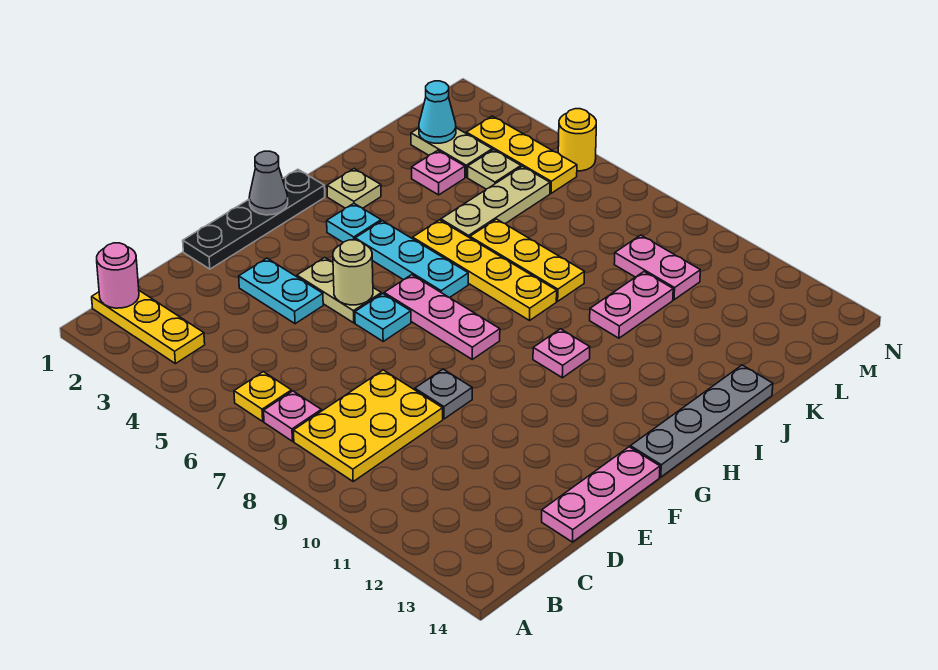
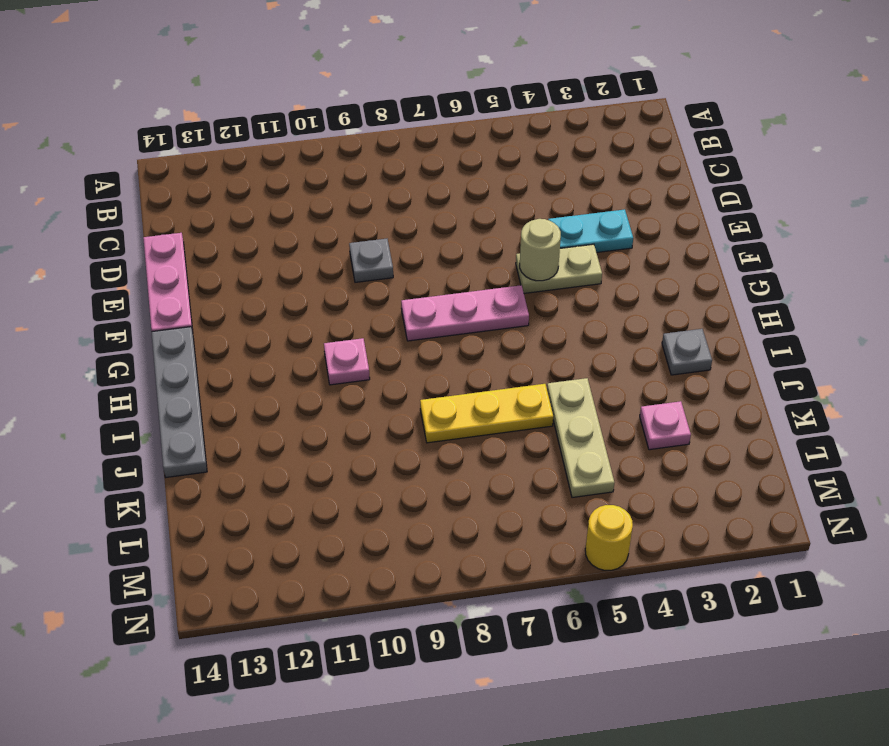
grey plate I2 level 1 -> tan plate I2 level 1
none -> yellow plate B1:B3 level 1
none -> yellow plate B6 level 1
none -> pink plate B7 level 1
none -> yellow plate B8:D9 level 1

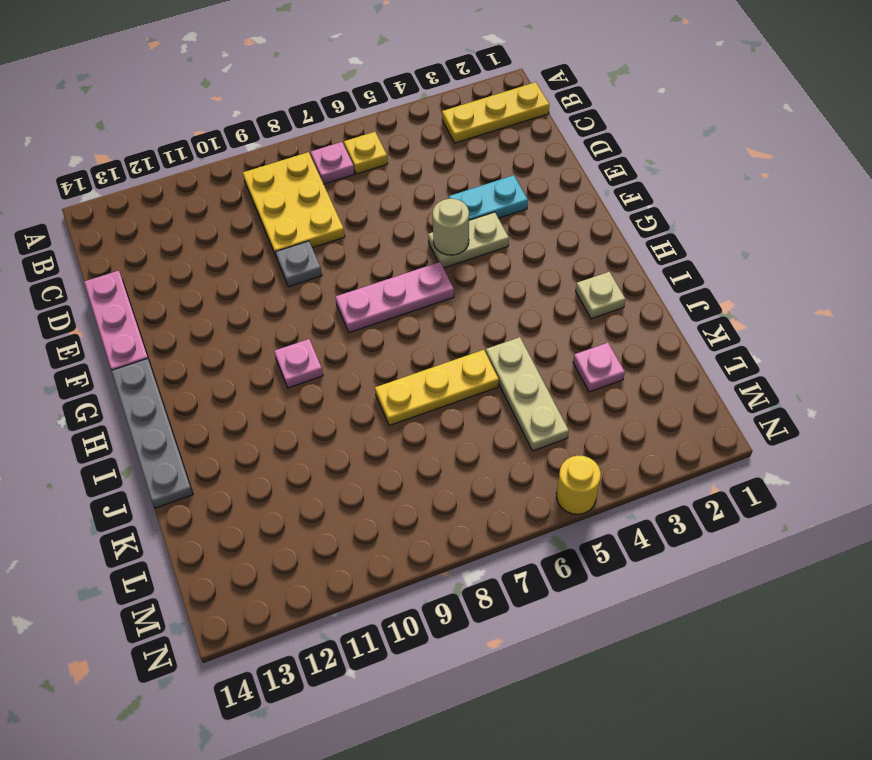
none -> black plate E1:H1 level 1
none -> cyan plate F6 level 1
none -> cyan plate H3 level 1
none -> cyan plate H4:H6 level 1

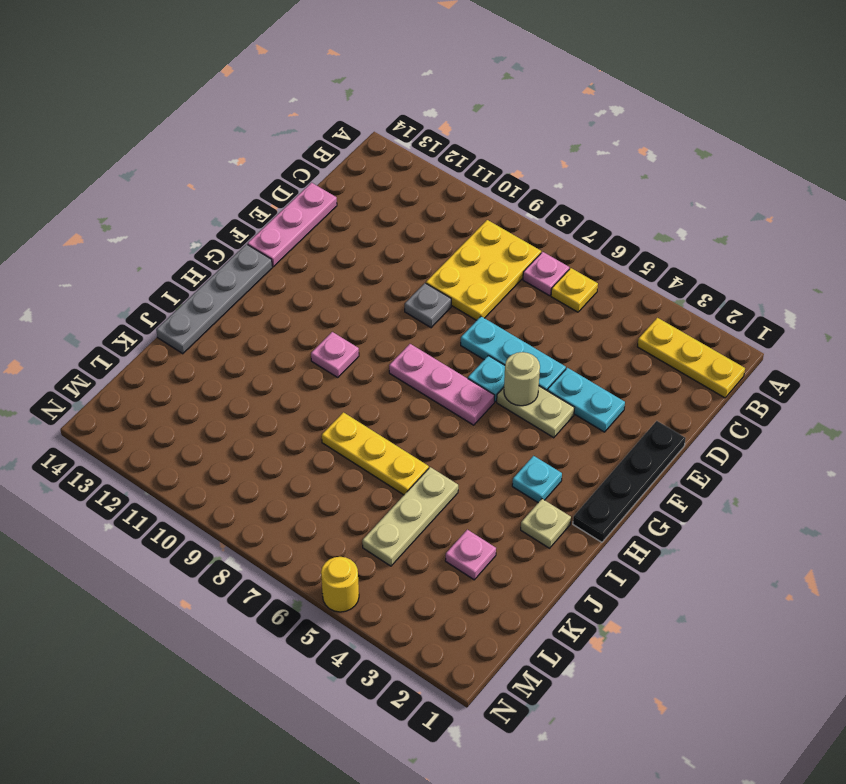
cyan plate E5:E7 level 1 -> cyan plate H4:H6 level 1
none -> yellow plate I5:I8 level 1
none -> pink plate J10:K10 level 1
none -> tan plate L2:L3 level 1
none -> tan plate L4 level 1

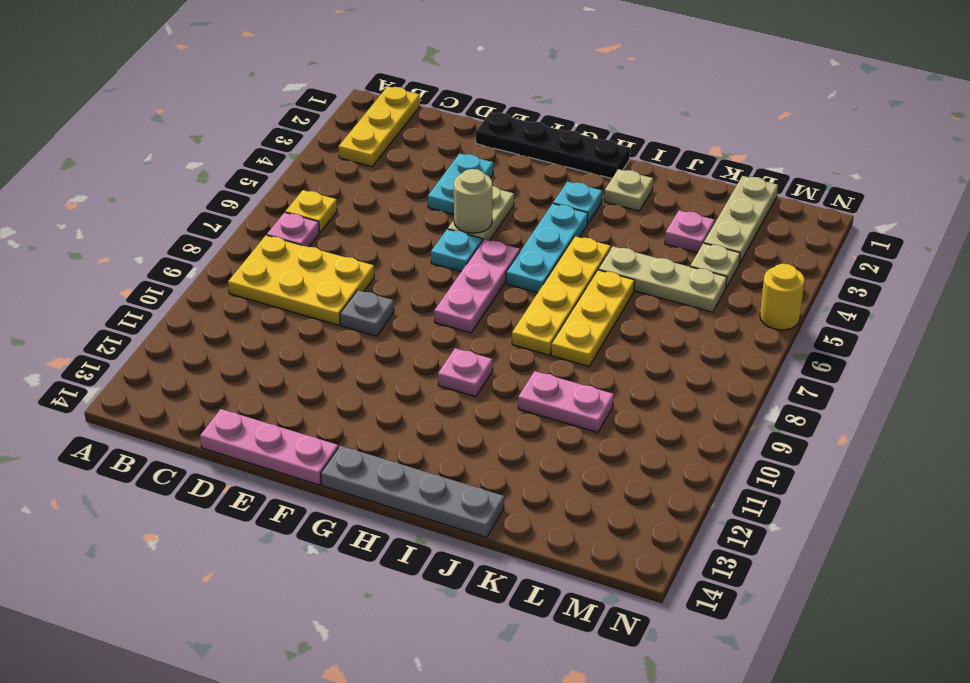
tan plate L1:L3 level 1 -> tan plate L2:L3 level 1
none -> pink plate L9:L10 level 1
none -> yellow plate M3:M5 level 1
none -> pink round brick B1 level 2
none -> grey cone G1 level 2

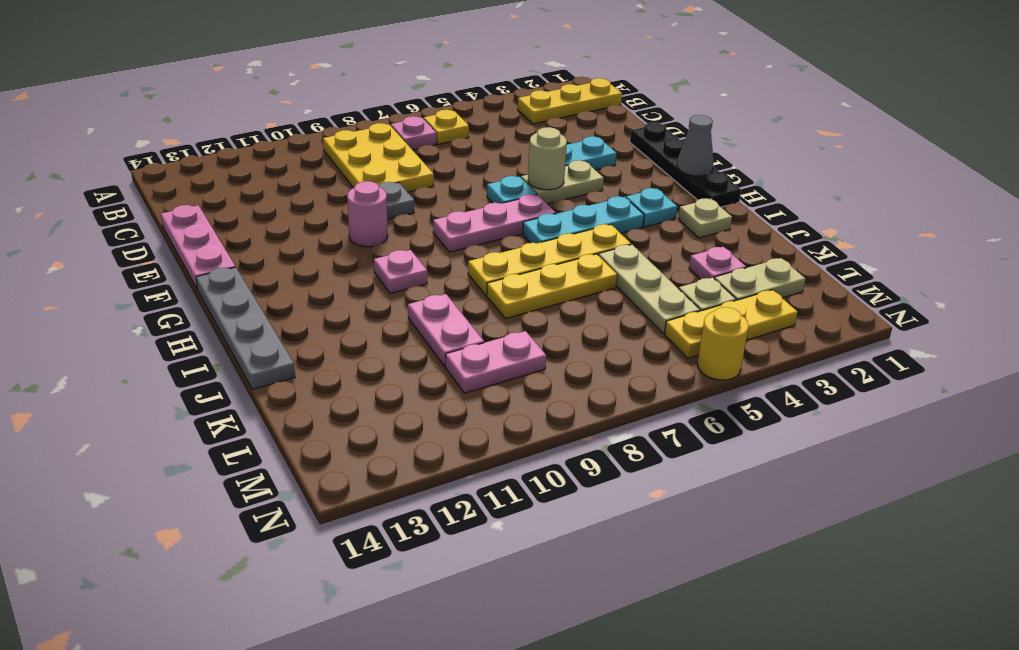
pink round brick F10 level 1 -> pink round brick B1 level 2
none -> cyan cone L2 level 2

